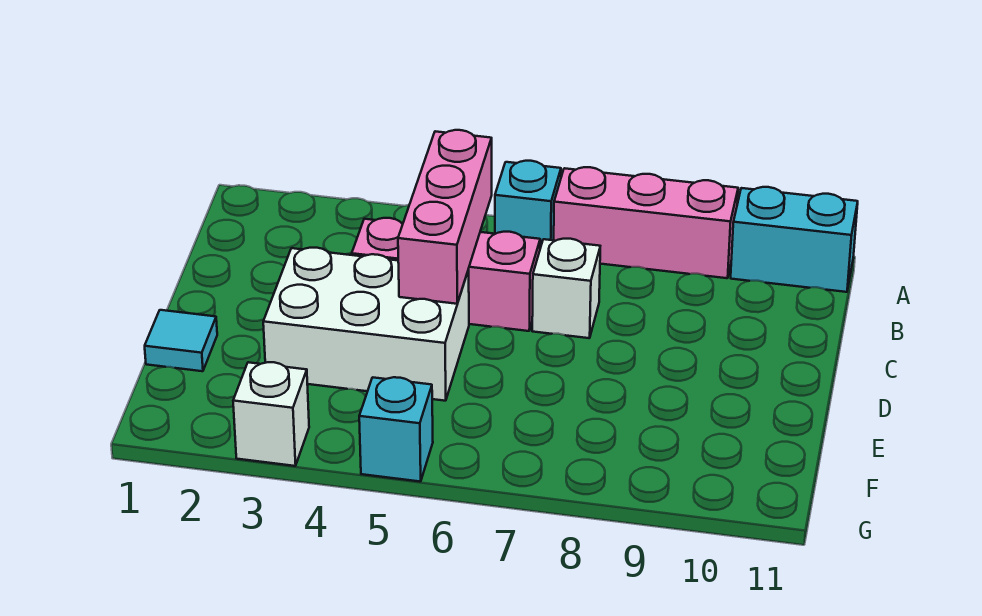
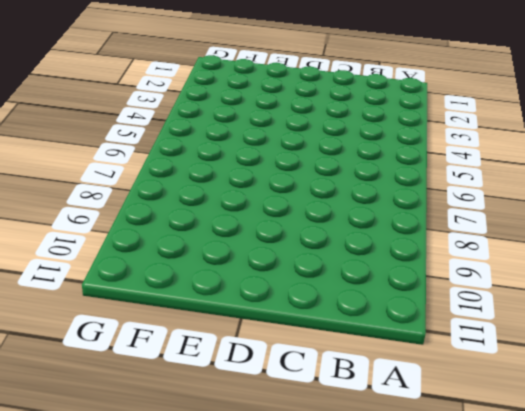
none -> cyan brick A6 level 1
none -> pink brick A7:A9 level 1

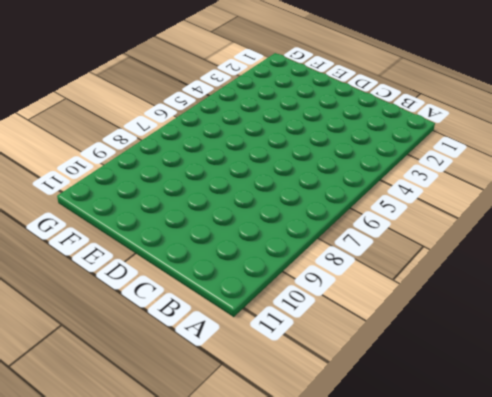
none -> cyan brick A6 level 1
none -> pink brick A7:A9 level 1

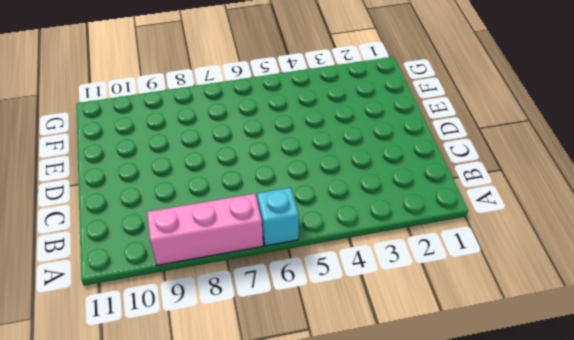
none -> cyan brick A10:A11 level 1
none -> pink brick C4:C6 level 1

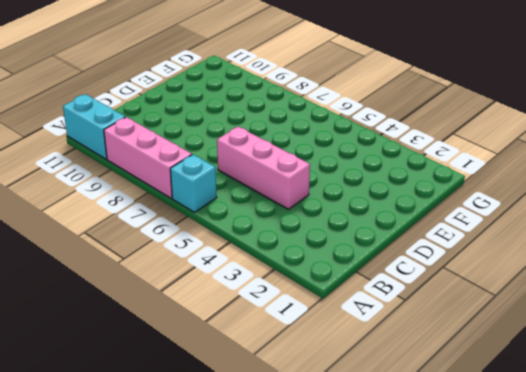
none -> white brick C7 level 1
none -> white brick D3:E5 level 1

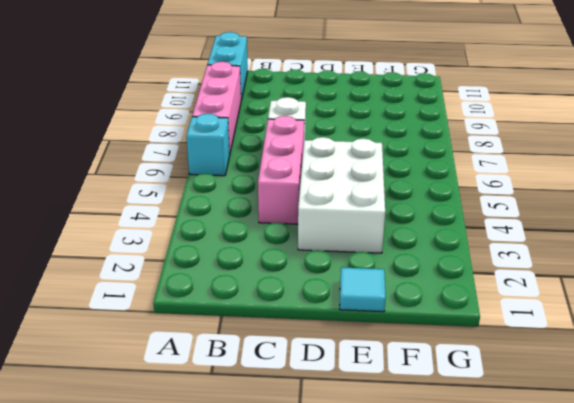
none -> white brick G3 level 1
none -> cyan brick G5 level 1

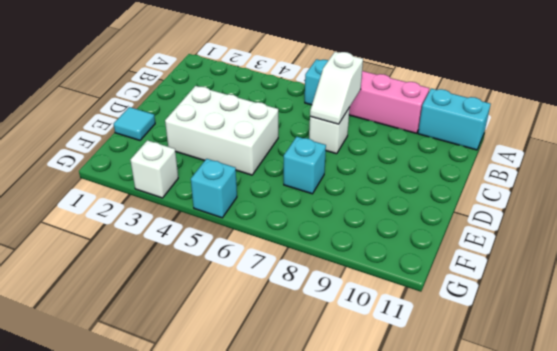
white slope B7:C7 level 2 top B -> none
cyan brick E7 level 1 -> none
none -> pink brick C4:C6 level 1
none -> pink brick B5:D5 level 2

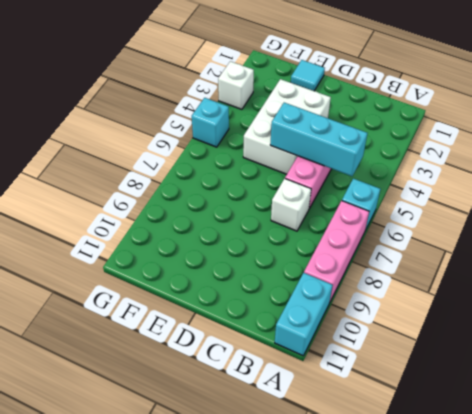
cyan brick B5:D5 level 2 -> pink brick B5:D5 level 2

